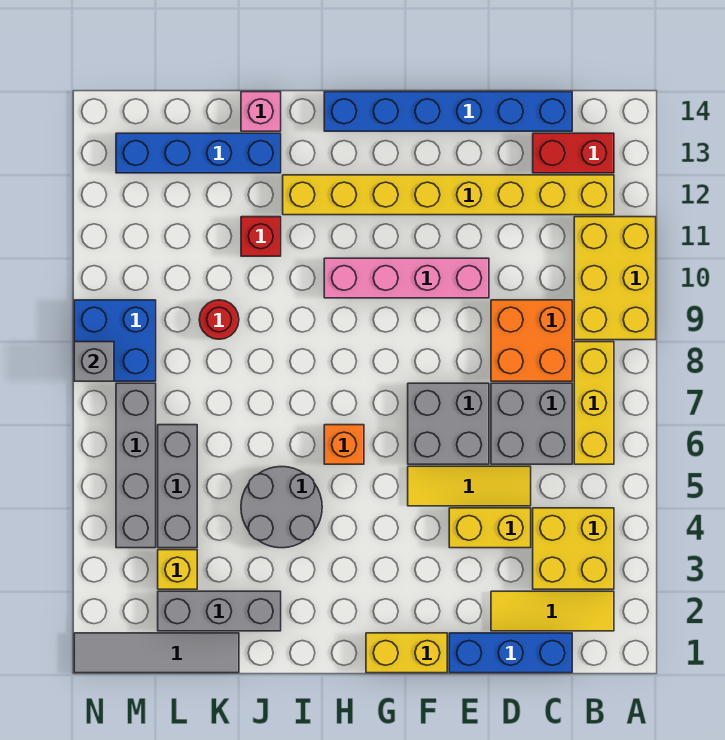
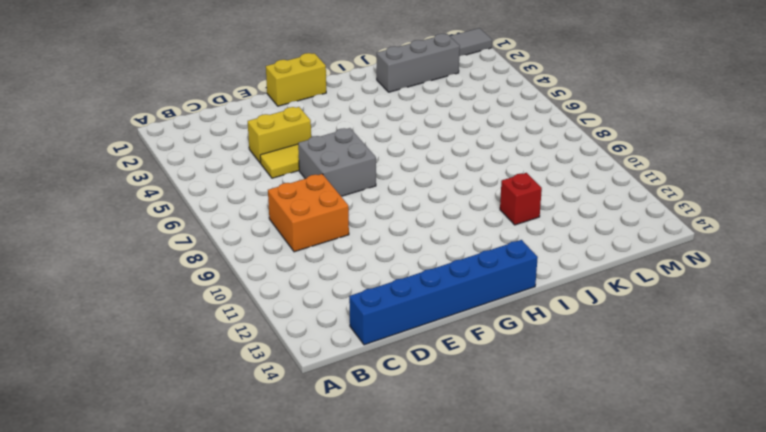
none -> yellow brick A9:B11 level 1
none -> yellow tile B2:D2 level 1
none -> yellow brick B3:C4 level 1

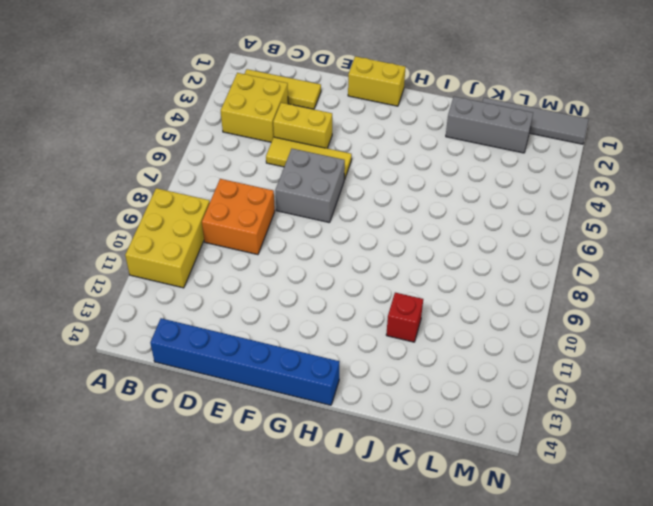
none -> yellow brick B6:B8 level 1
none -> yellow brick B12:I12 level 1
none -> red brick B13:C13 level 1

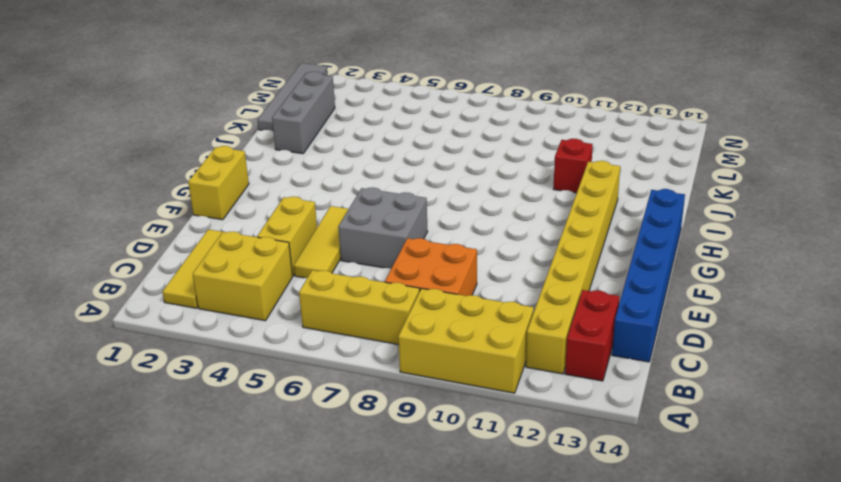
none -> blue brick C1:E1 level 1
none -> grey brick C6:D7 level 1
none -> pink brick E10:H10 level 1

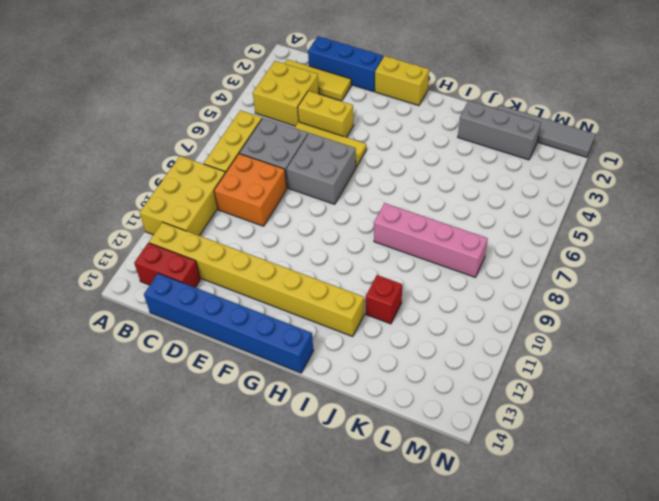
pink brick I8:L8 level 1 -> pink brick E10:H10 level 1
none -> orange brick H6 level 1
none -> grey round brick I4:J5 level 1
none -> blue brick J13:M13 level 1

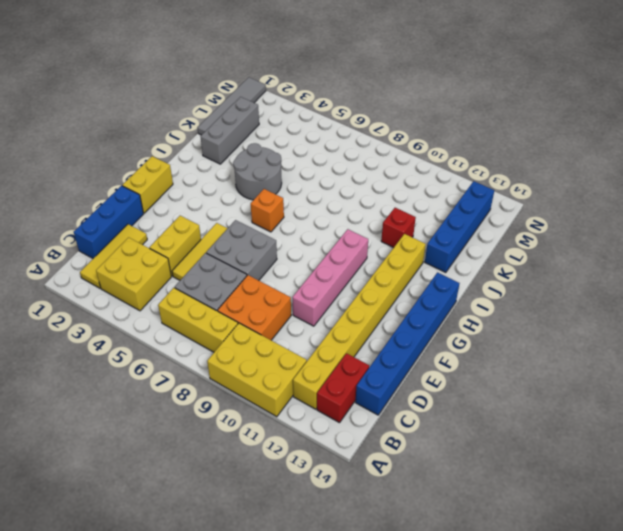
none -> pink brick J14 level 1
none -> red round brick K9 level 1
none -> yellow brick L3 level 1

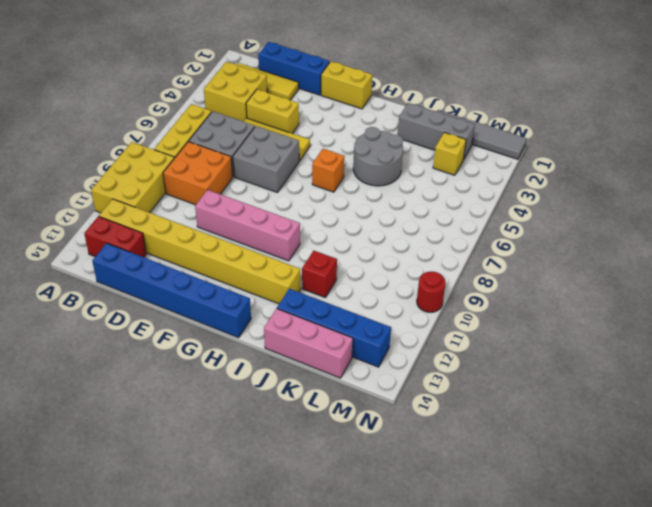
pink brick J14:L14 level 1 -> pink brick J14 level 1
red round brick N10 level 1 -> red round brick K9 level 1
none -> grey brick L4:L6 level 1
none -> grey brick M4:M7 level 1
none -> blue brick M8:N9 level 1

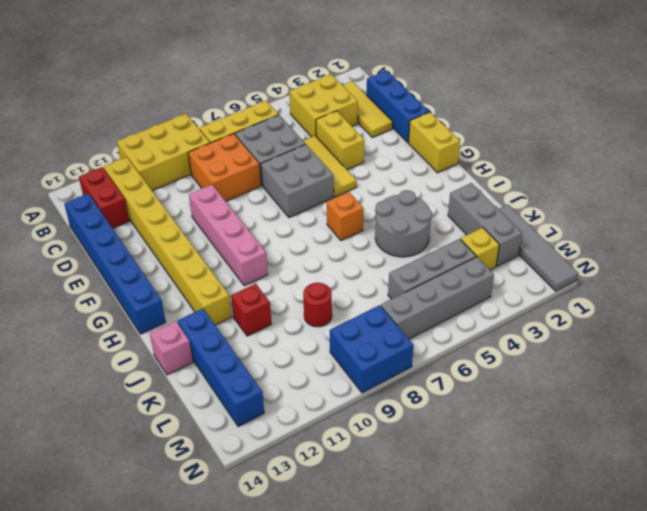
none -> grey brick N8 level 2

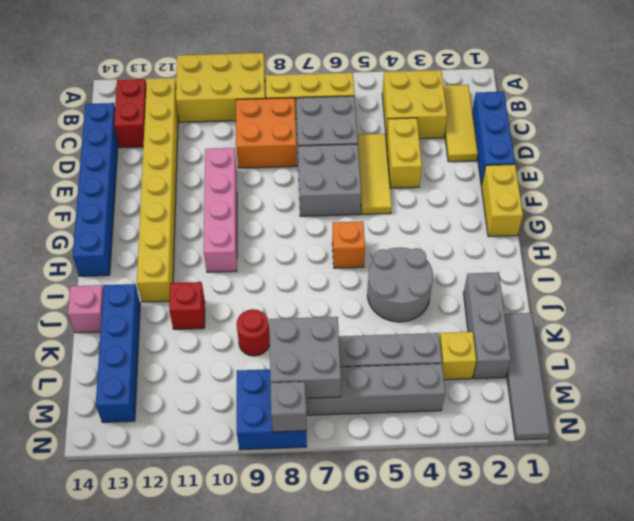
grey brick L7:M8 level 2 -> none

